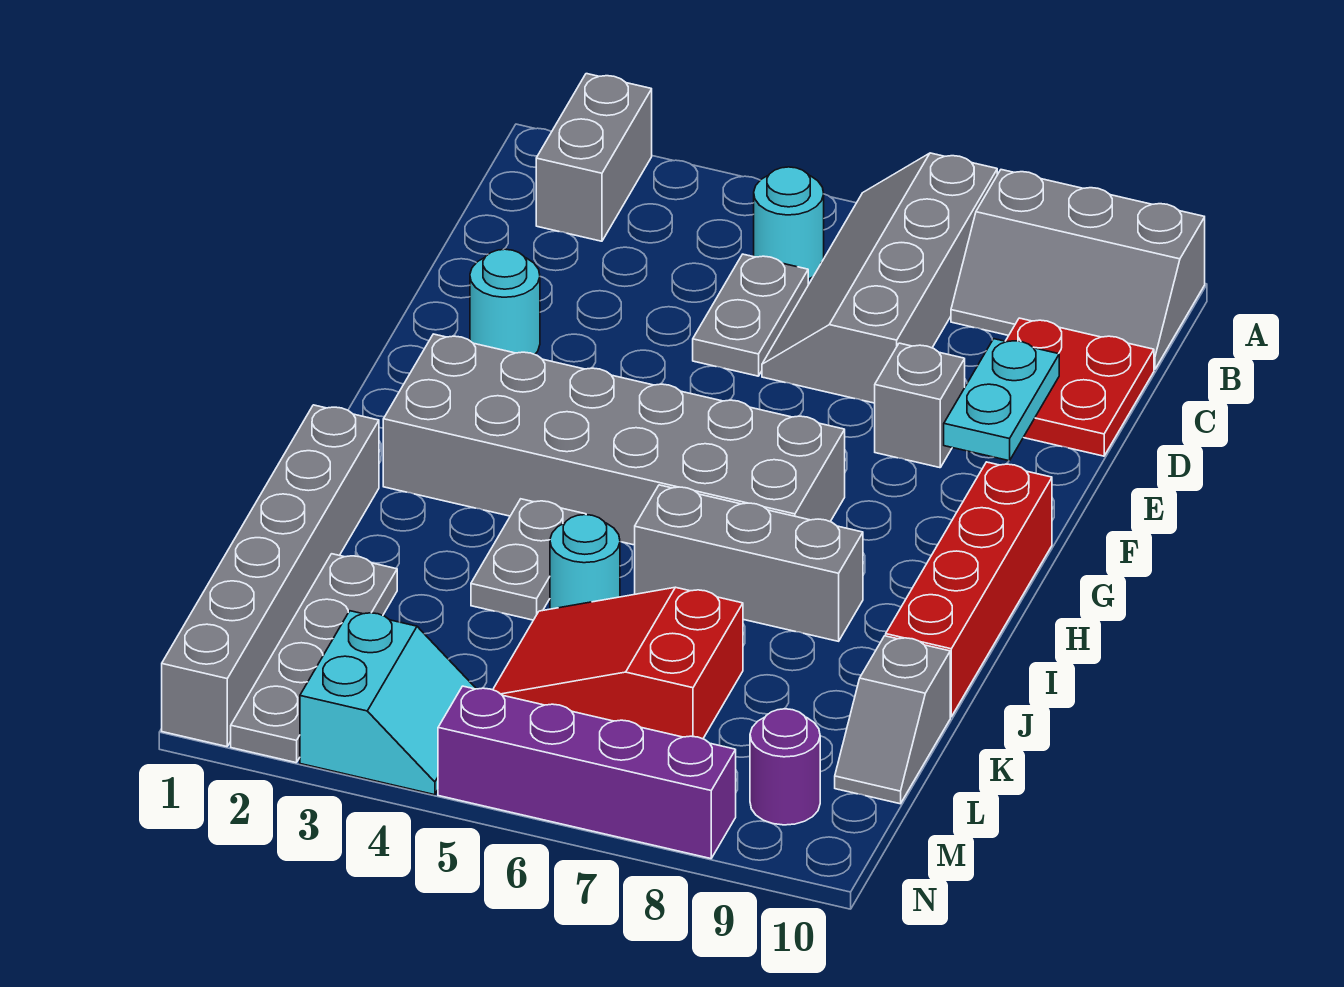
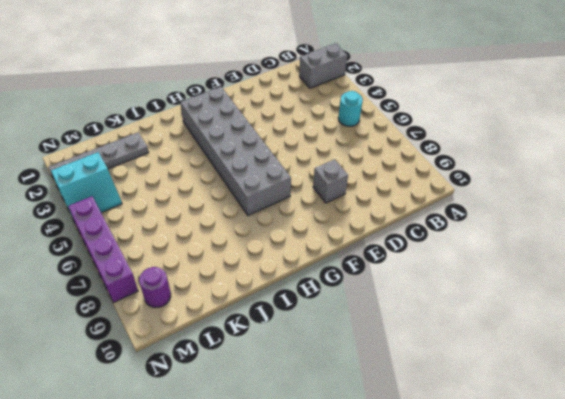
none -> grey slope A6:D7 level 1 top 7
none -> grey slope A8:B10 level 1 top A
none -> grey plate C5:D5 level 1

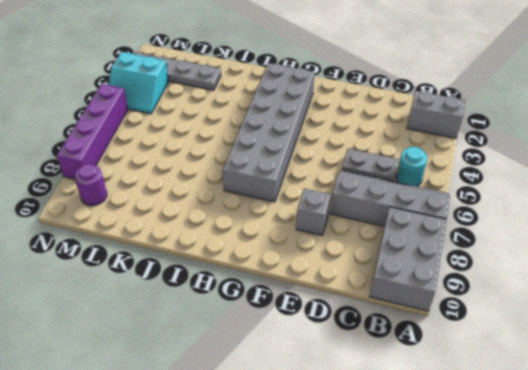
grey brick A8:B10 level 1 -> grey slope A8:B10 level 1 top A
none -> red plate C9:D10 level 1
none -> cyan round brick E2 level 1
none -> red brick G10:J10 level 1

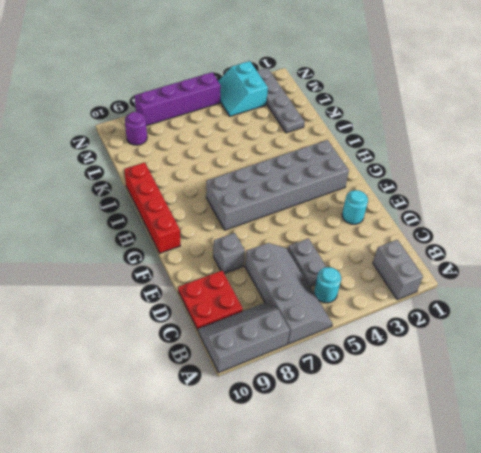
none -> grey brick I1:N1 level 1
none -> grey plate I4:J4 level 1
none -> grey brick I6:I8 level 1

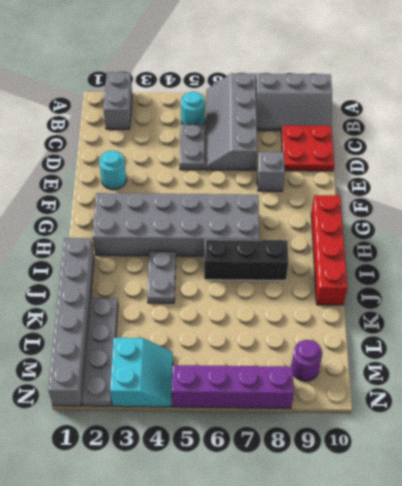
black brick I6:I8 level 1 -> grey brick I6:I8 level 1
none -> cyan round brick J5 level 1
none -> red slope K5:L7 level 1 top 7
none -> grey slope K10:L10 level 1 top K

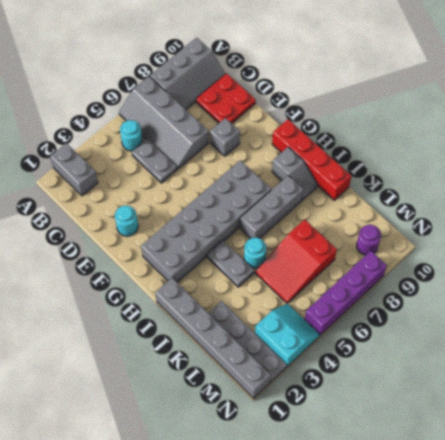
grey slope H9:I9 level 1 top H -> grey slope K10:L10 level 1 top K
none -> cyan plate D9:E9 level 2

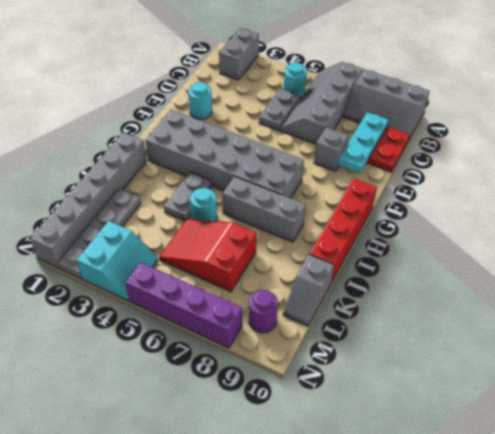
cyan plate C9:E9 level 2 -> cyan plate D9:E9 level 2

